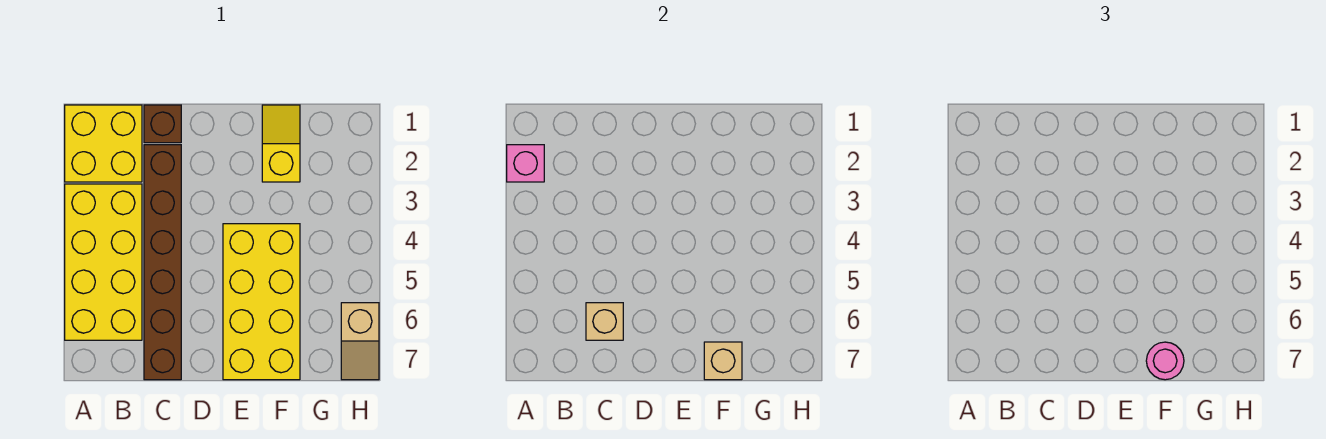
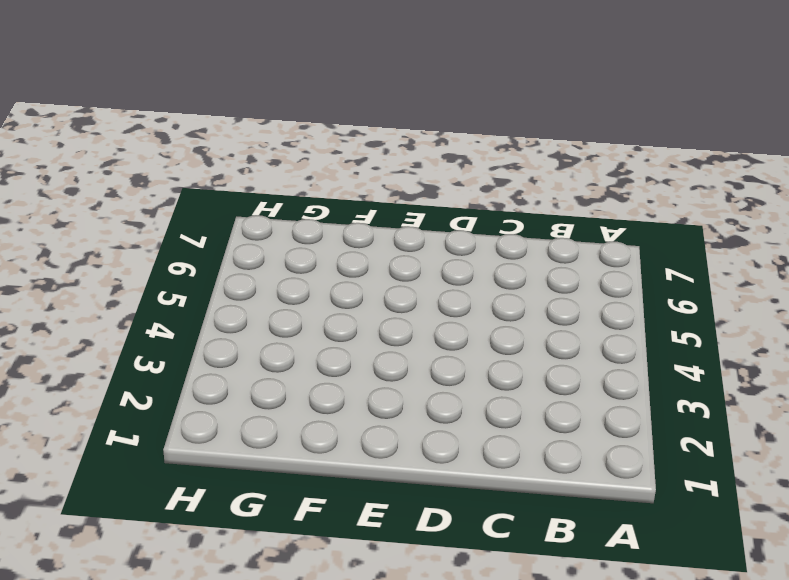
none -> yellow brick A1:B2 level 1
none -> yellow brick A3:B6 level 1

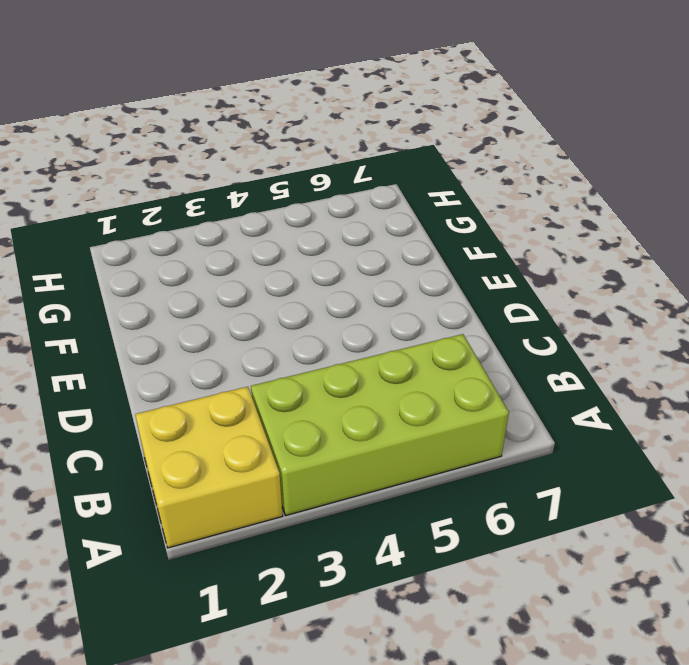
lime brick A3:B6 level 1 -> yellow brick A3:B6 level 1
none -> brown brick C1 level 1
none -> brown brick C2:C7 level 1

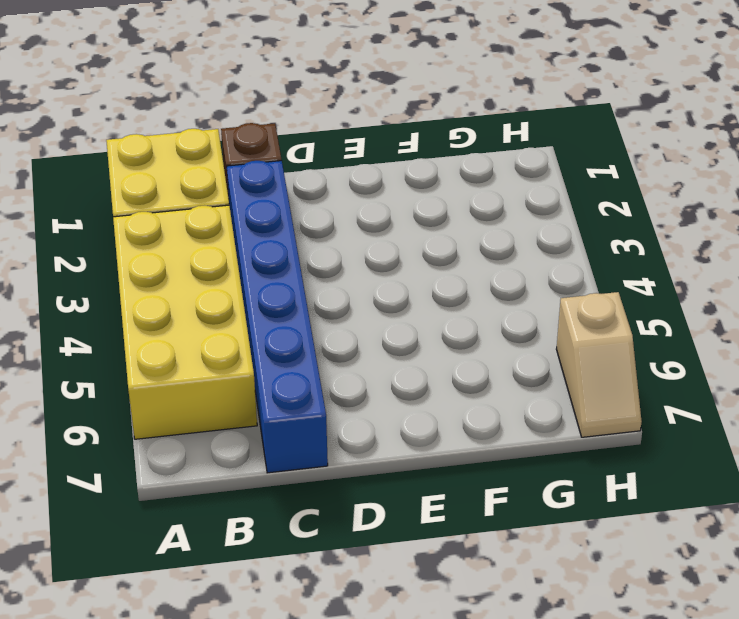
blue brick C2:C7 level 1 -> brown brick C2:C7 level 1
none -> yellow brick E4:F7 level 1
none -> yellow slope F1:F2 level 1 top 2

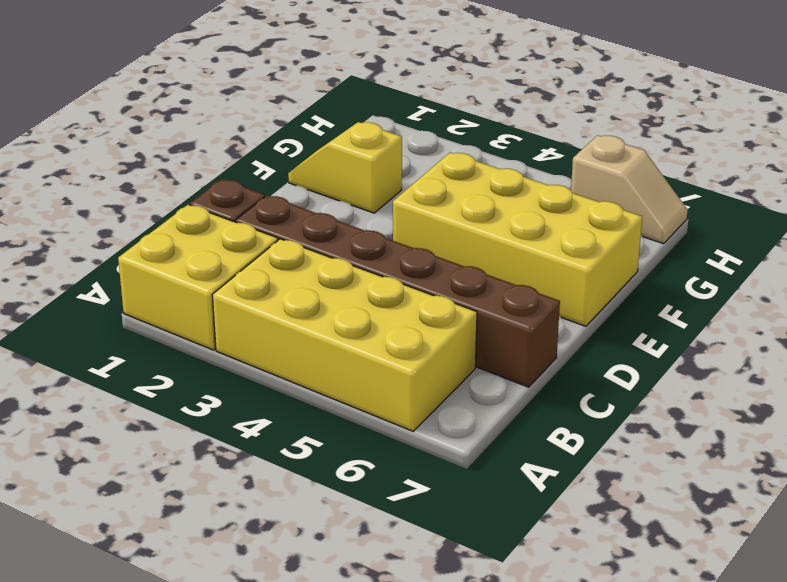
none -> pink brick A2 level 2
none -> tan brick C6 level 2

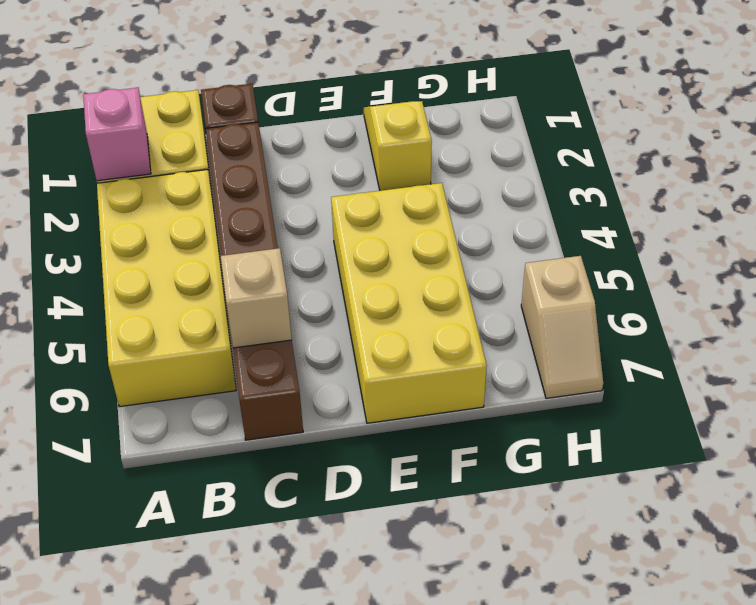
none -> tan brick F7 level 2
none -> pink round brick F7 level 3

